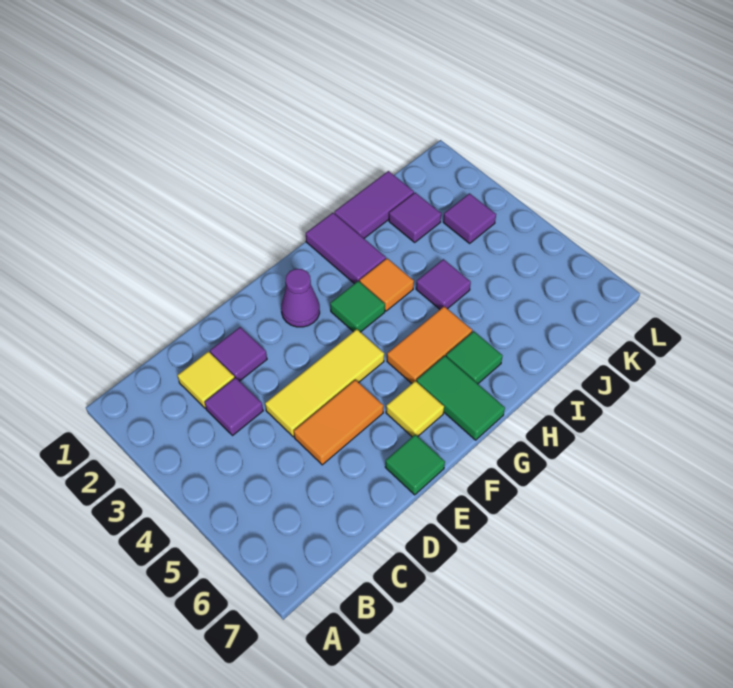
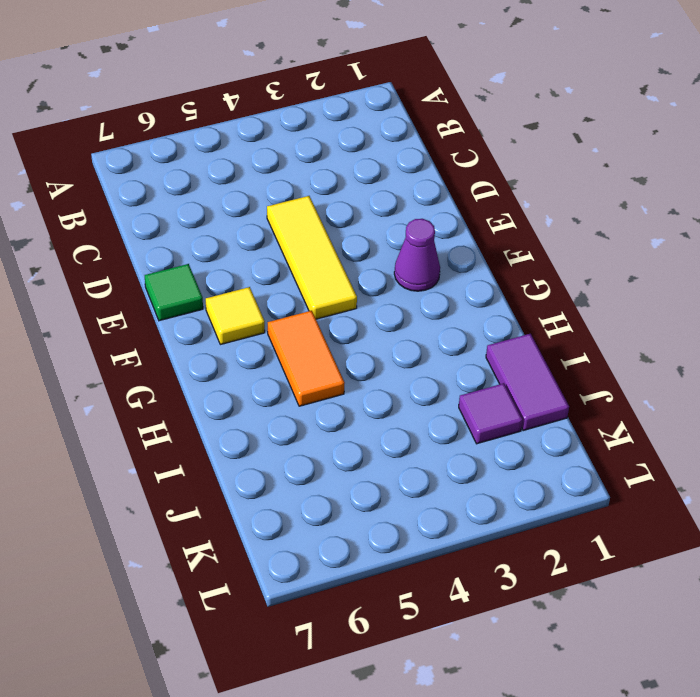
none -> yellow tile C2 level 1
none -> purple tile C3 level 1
none -> purple tile D2 level 1

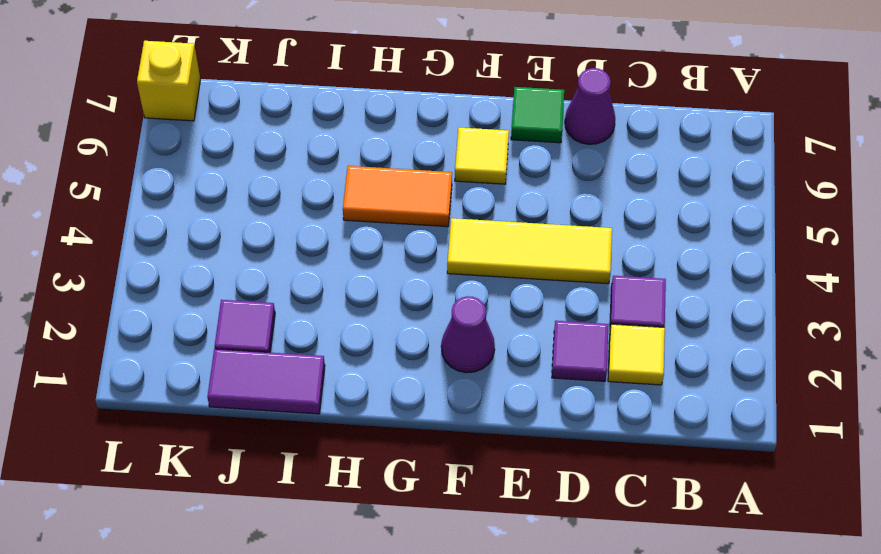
purple cone D7 level 1 -> none
yellow brick L7 level 1 -> none
none -> orange tile D5:E5 level 1
none -> green tile G3 level 1
none -> green tile G6:G7 level 1

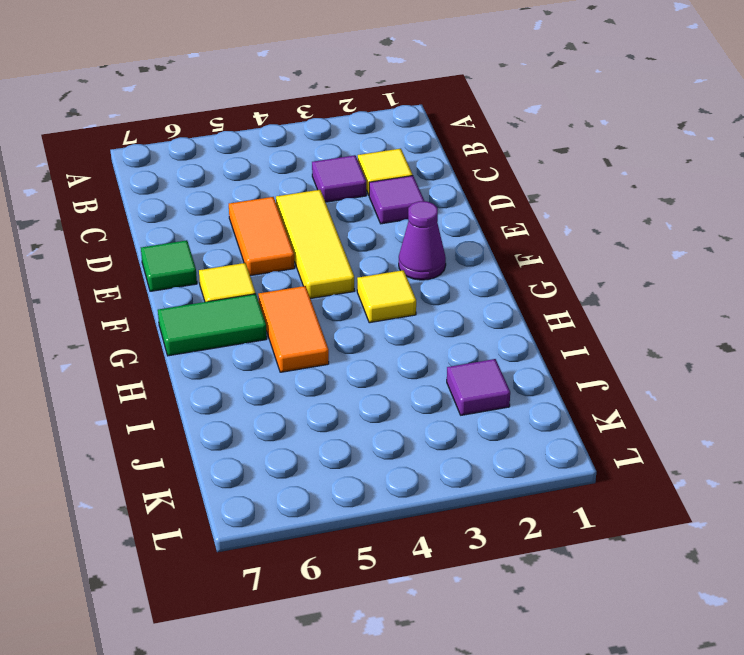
yellow tile G3 level 1 -> green tile G3 level 1
none -> purple tile H1:H2 level 1
none -> orange tile H3 level 1
none -> green tile H6 level 1

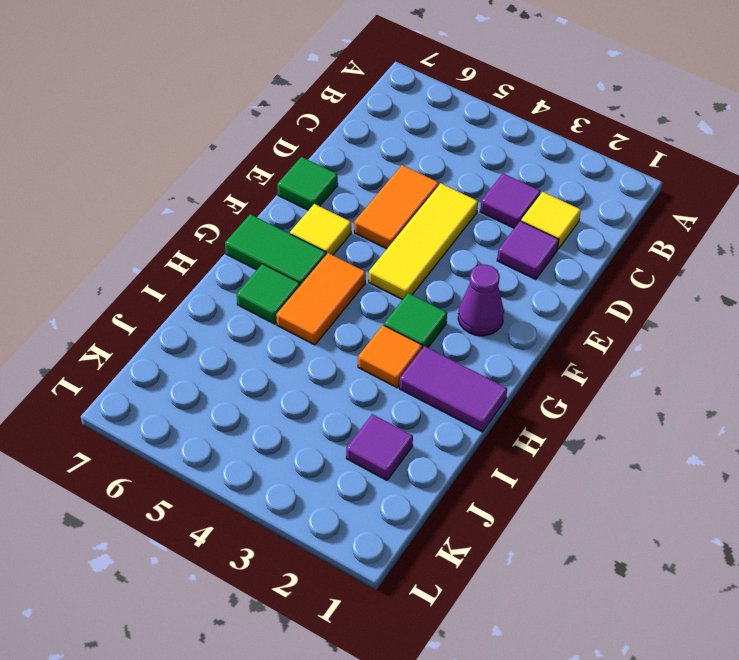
none -> purple tile I1:J1 level 1
none -> purple tile I4 level 1
none -> purple tile K3 level 1

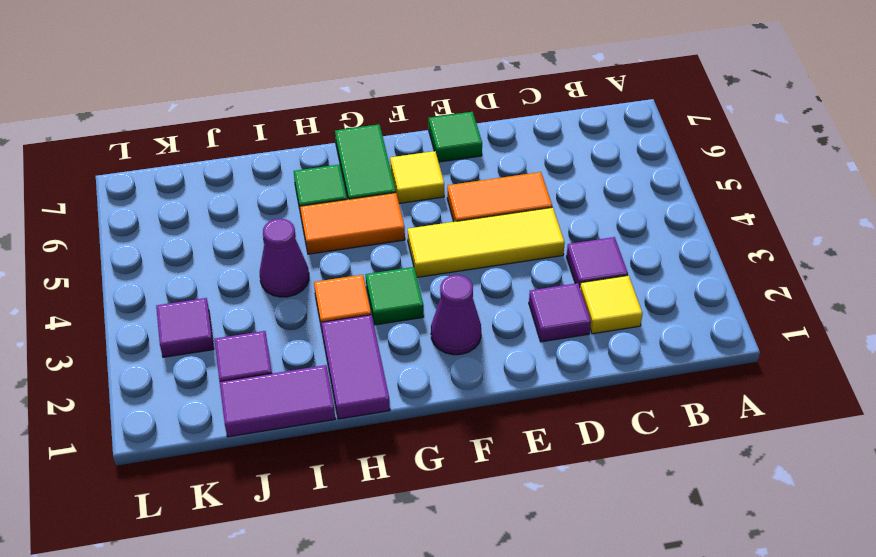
purple cone I4 level 1 -> purple tile I4 level 1

